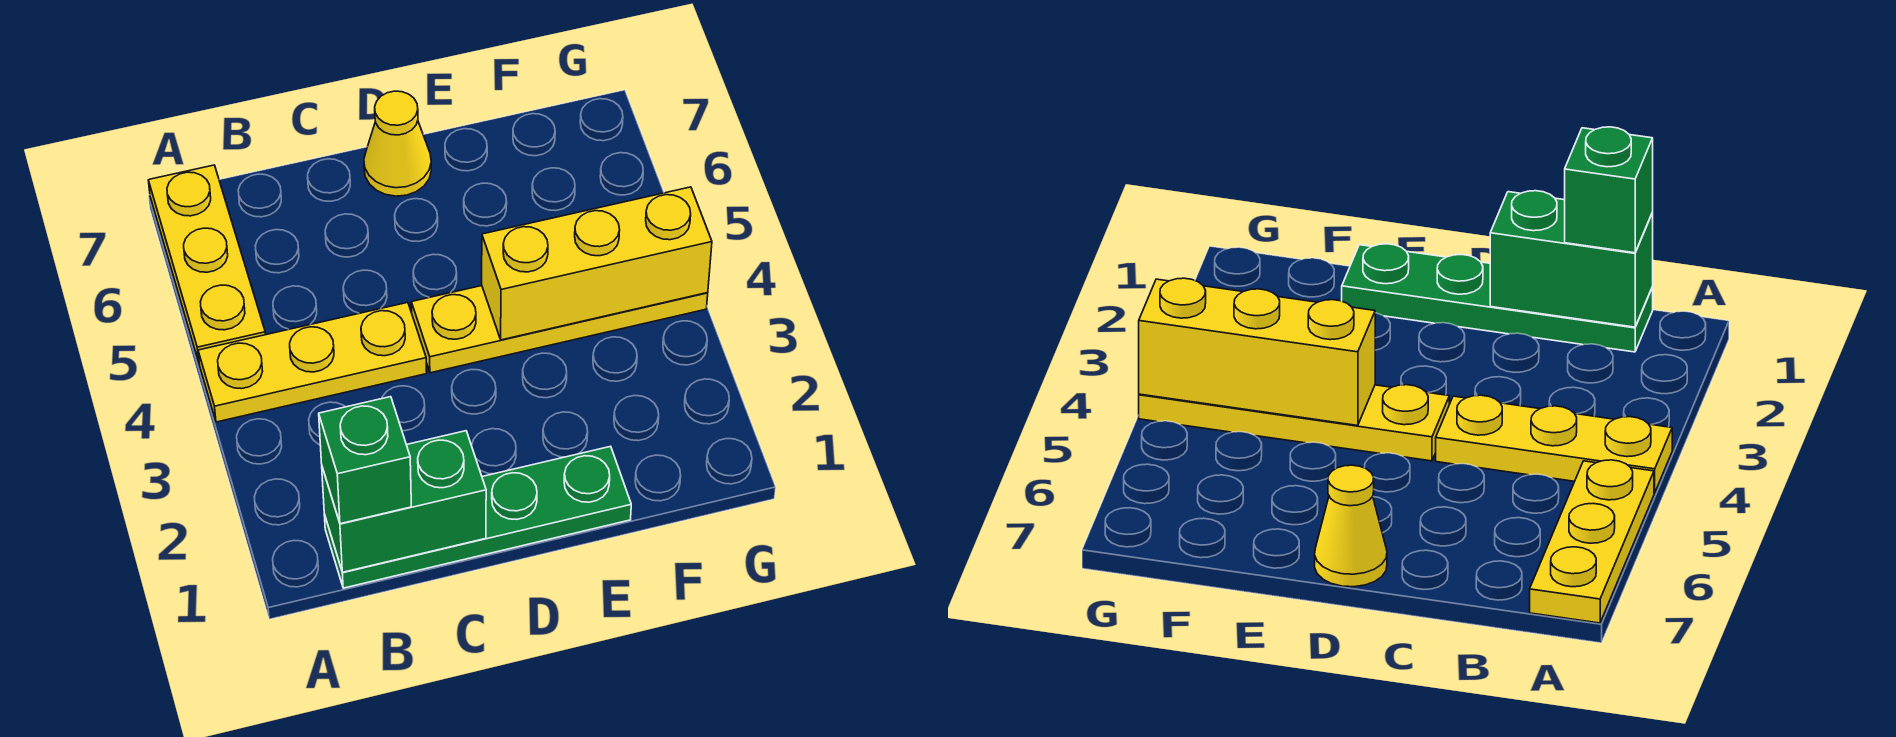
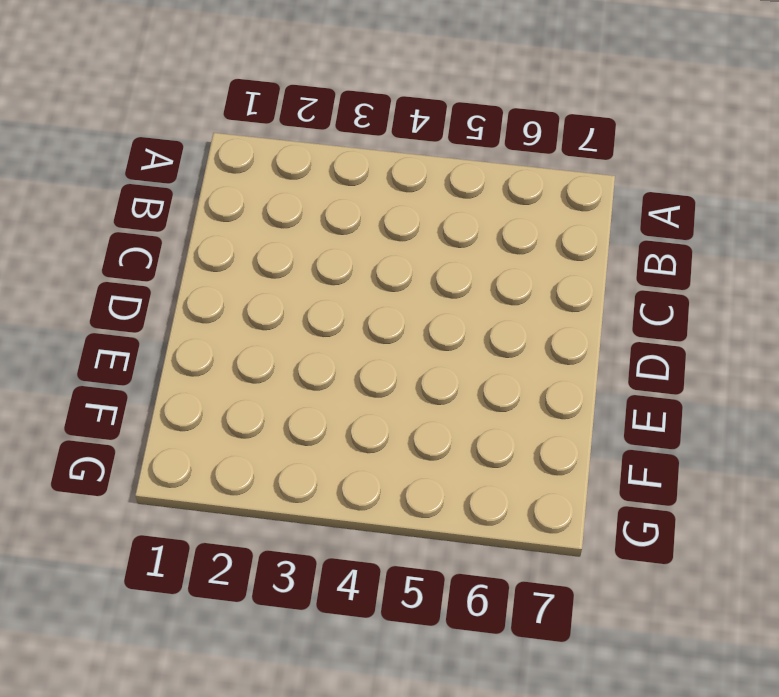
none -> yellow plate A4:C4 level 1
none -> yellow plate A5:A7 level 1

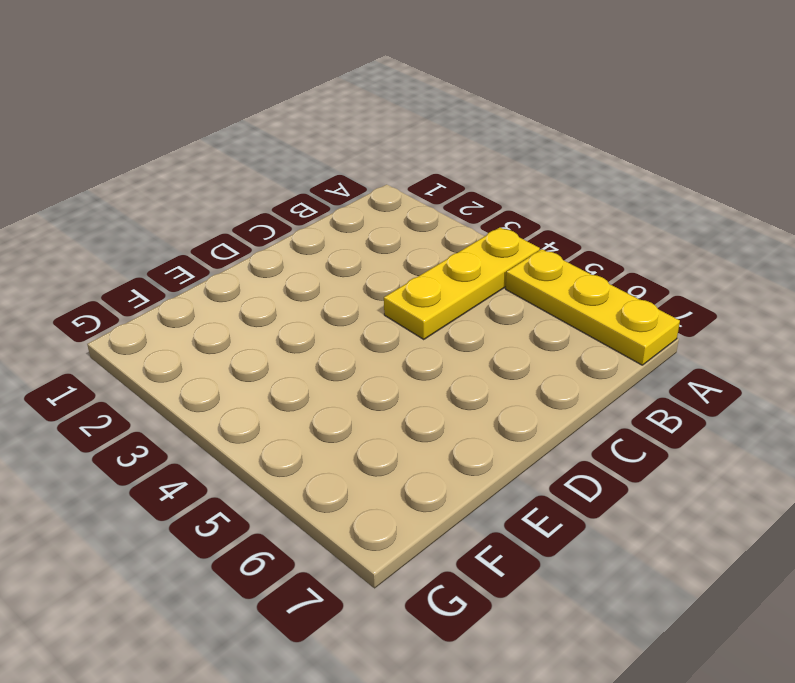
none -> green plate B1:E1 level 1
none -> yellow plate D4:G4 level 1

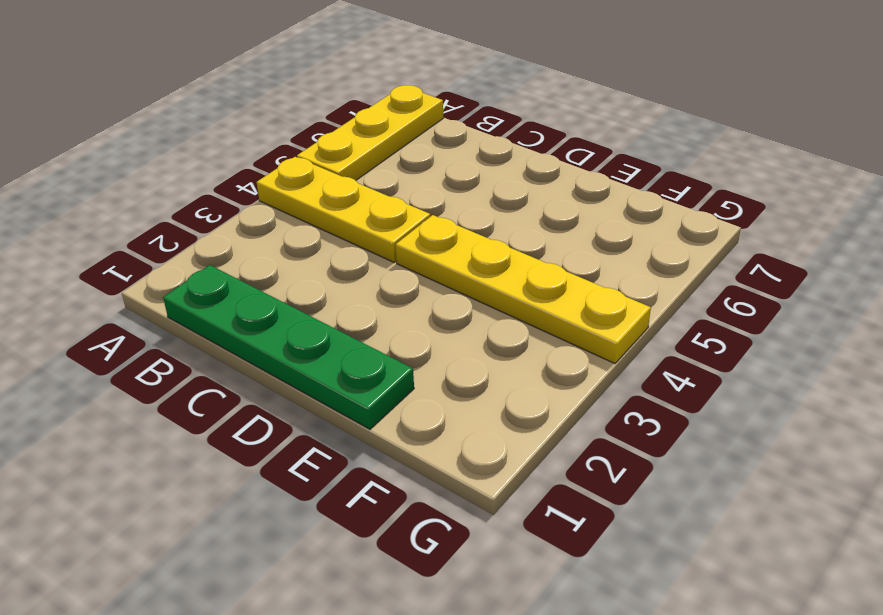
none -> yellow cone D7 level 1
none -> green brick B1:C1 level 2

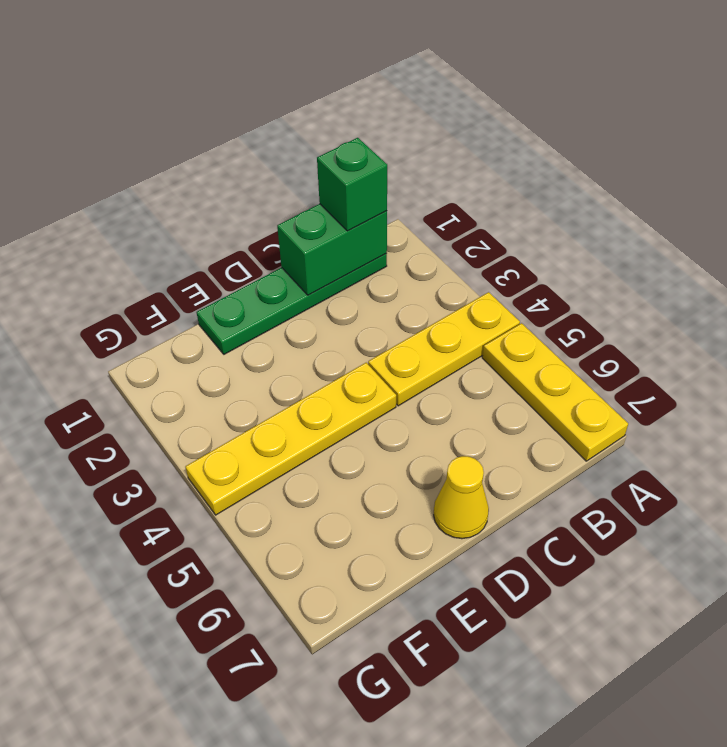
none -> yellow brick E4:G4 level 2

